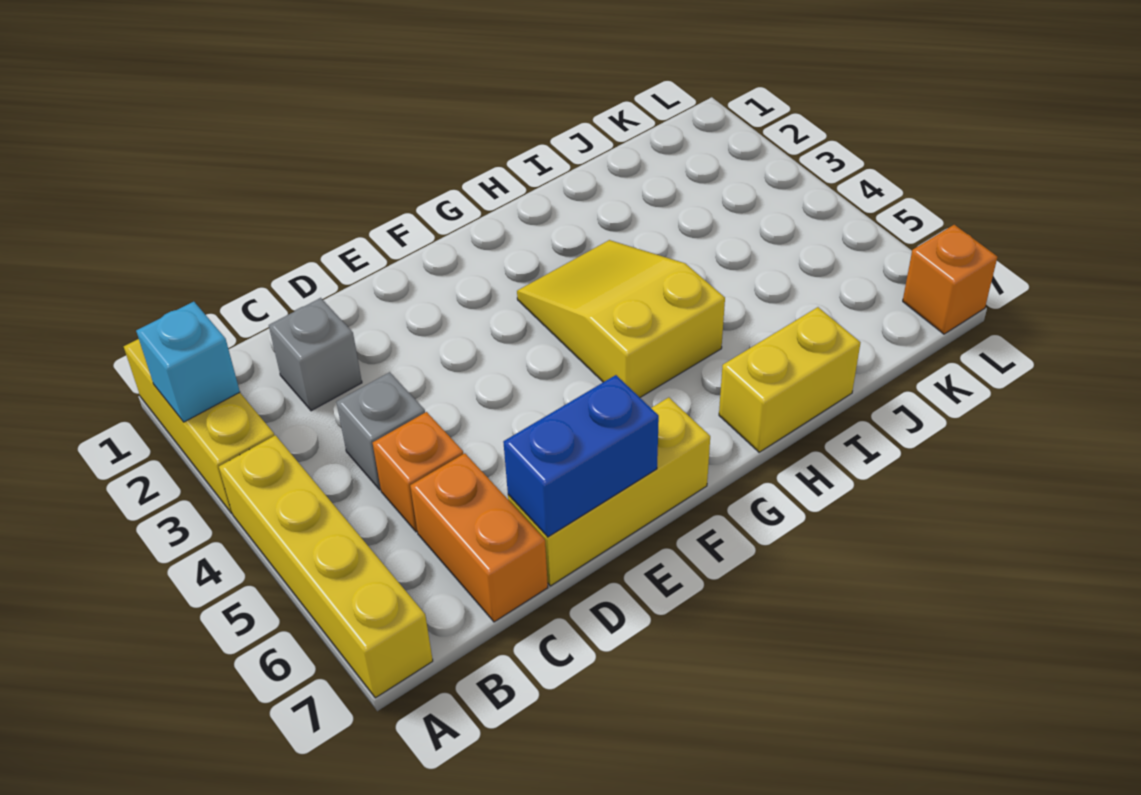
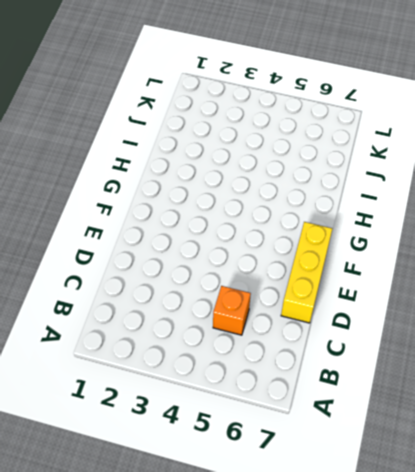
none -> yellow brick A1:A3 level 1
none -> yellow brick A4:A7 level 1
none -> grey brick C2 level 1

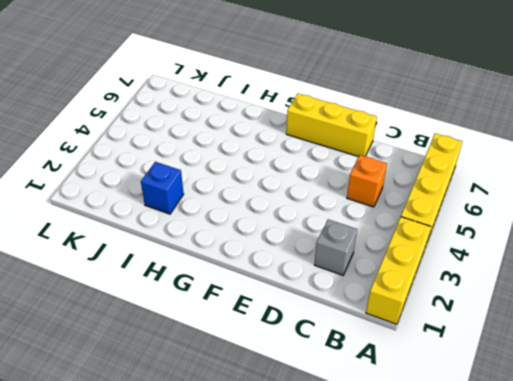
blue brick I2 level 1 -> none
none -> grey brick C4 level 1
none -> orange brick C6:C7 level 1
none -> yellow slope G3:H5 level 1 top 5

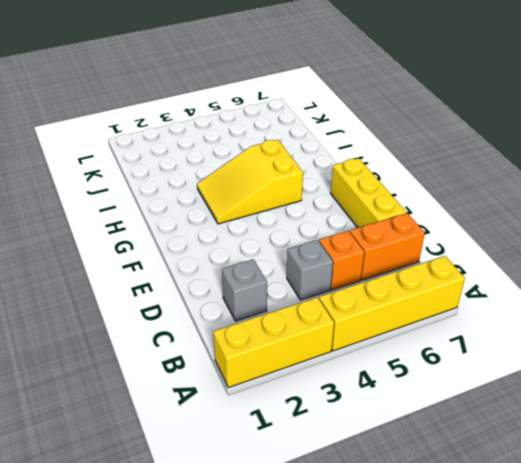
none -> yellow brick H7:I7 level 1
none -> orange brick L7 level 1
none -> cyan brick A2 level 2

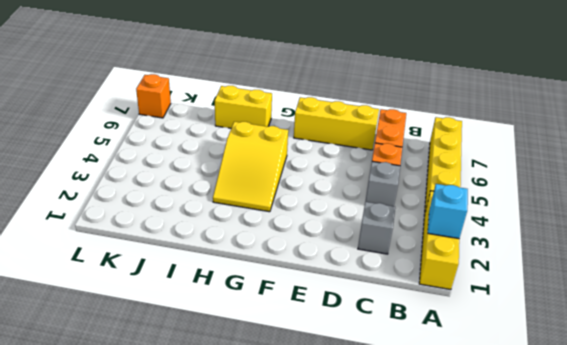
none -> blue brick D7:E7 level 2

